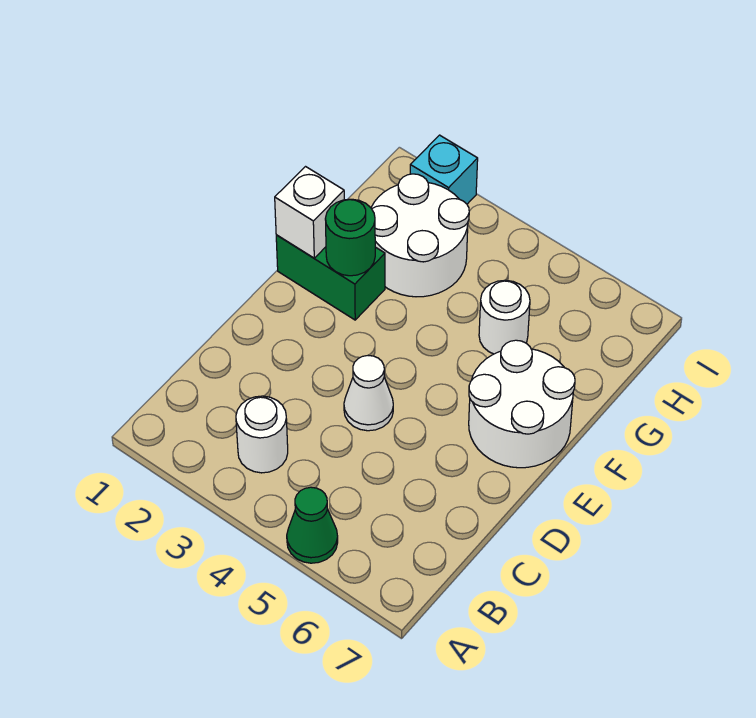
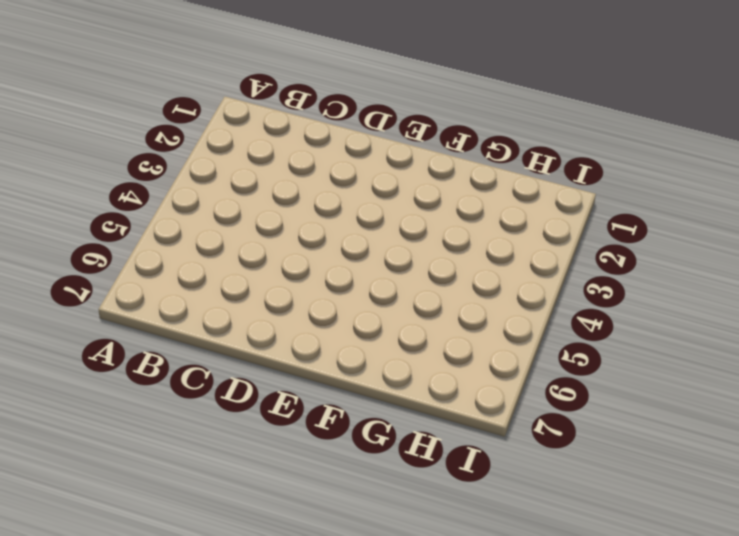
none -> green cone A5 level 1
none -> white round brick B3 level 1

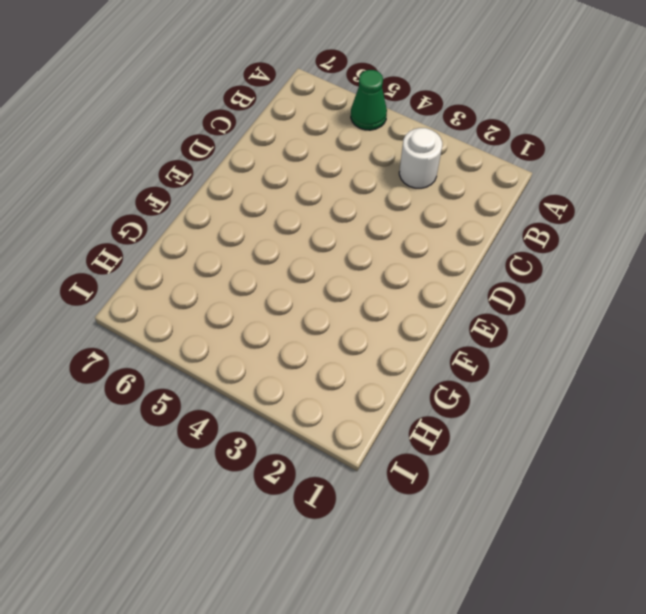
none -> white cone D4 level 1
none -> white round brick E6:F7 level 1

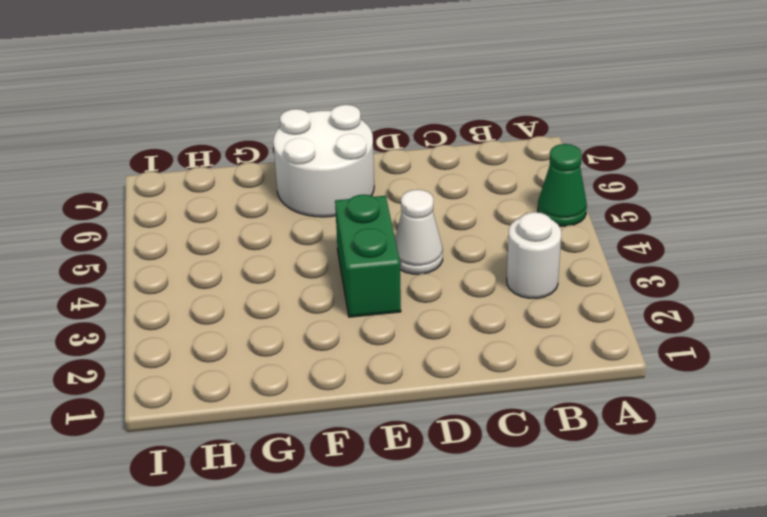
green brick E3:E4 level 1 -> green brick F1:F2 level 1
none -> white round brick G2:H3 level 1
none -> white round brick G5 level 1

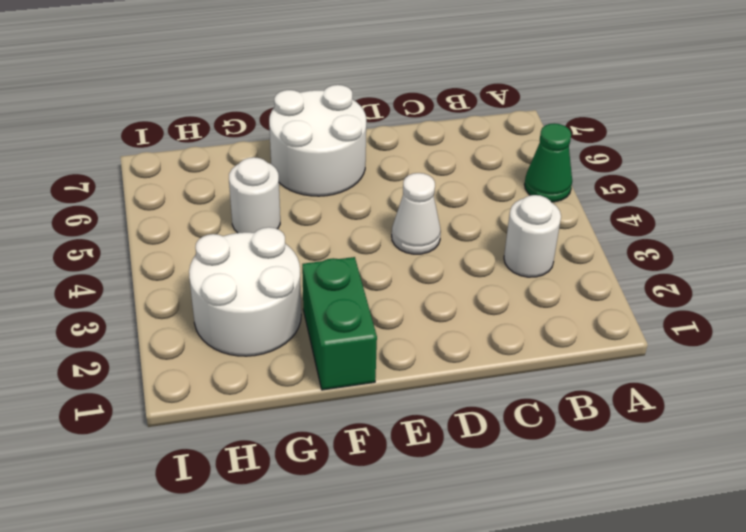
none -> cyan brick I2 level 1
none -> white brick F1 level 2

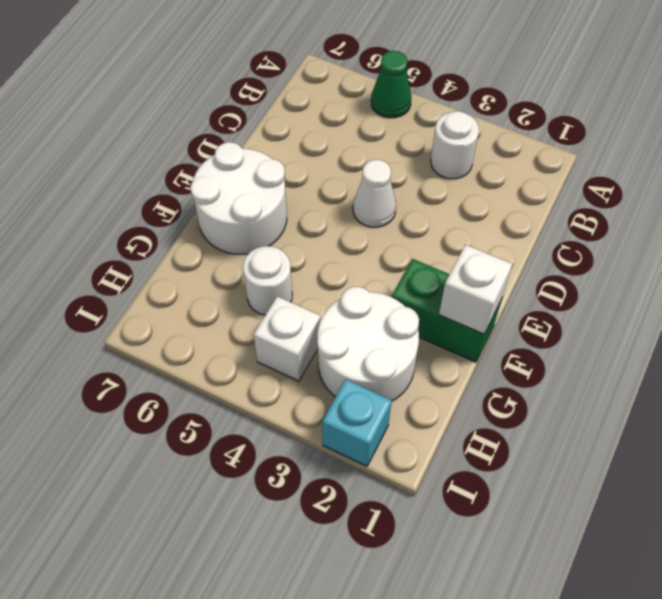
white brick H4 level 1 -> none
none -> green round brick F2 level 2

